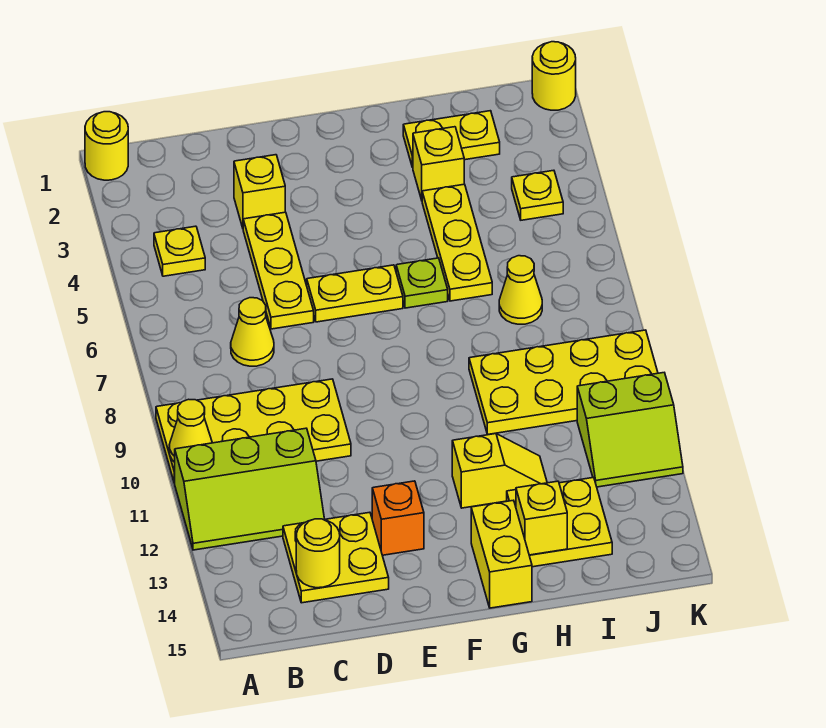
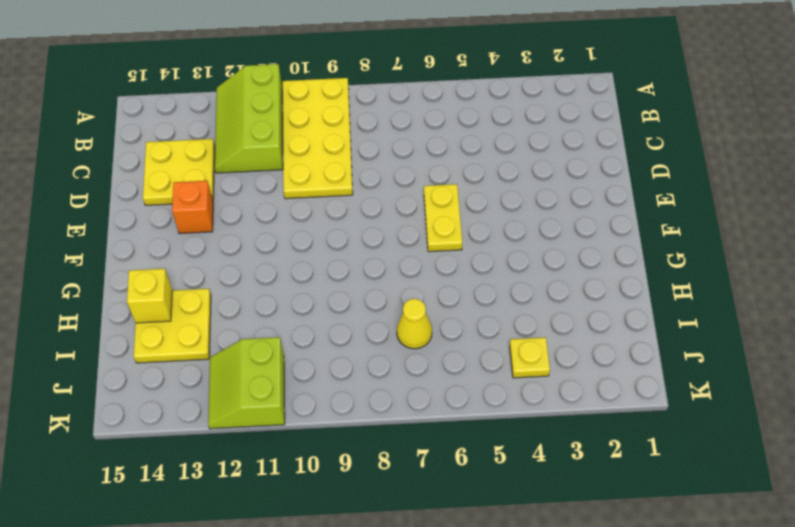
none -> yellow round brick A1 level 1
none -> yellow plate B4 level 1
none -> yellow cone C7 level 1

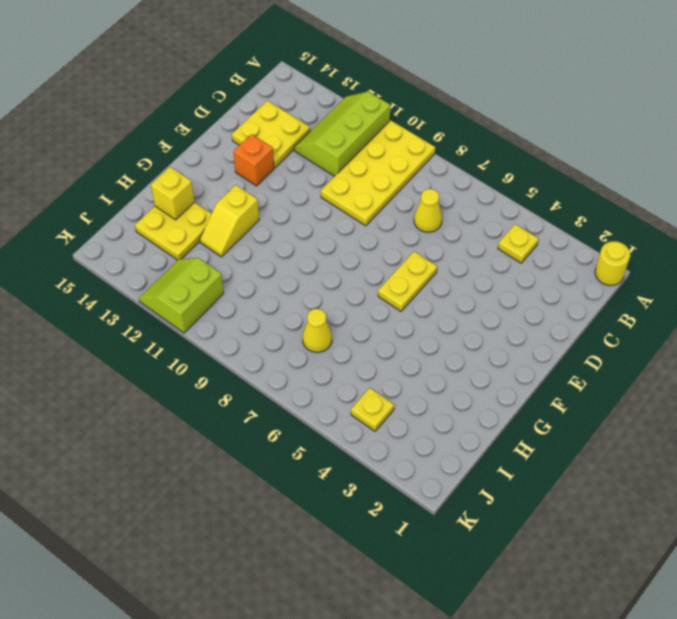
none -> yellow brick D3 level 1
none -> yellow plate D4:D6 level 1
none -> lime plate G6 level 1

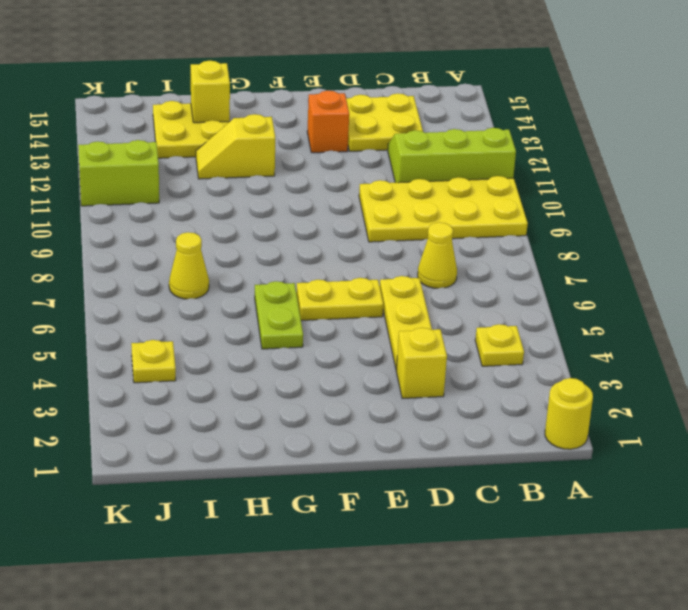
lime plate G5:G6 level 1 -> lime plate G6 level 1
none -> yellow brick G14:G15 level 1
none -> yellow plate H2:I2 level 1
none -> yellow brick H3 level 1

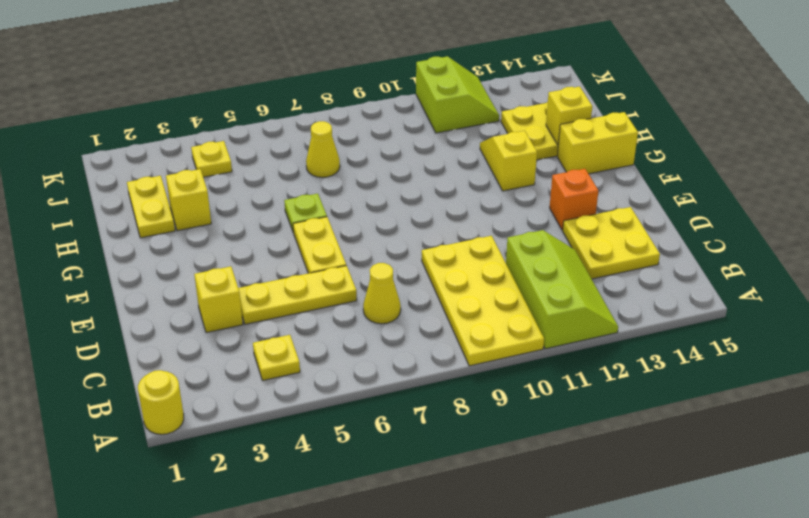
none -> yellow plate H4:H6 level 1
none -> yellow plate H9:K10 level 1
none -> yellow round brick K1 level 1

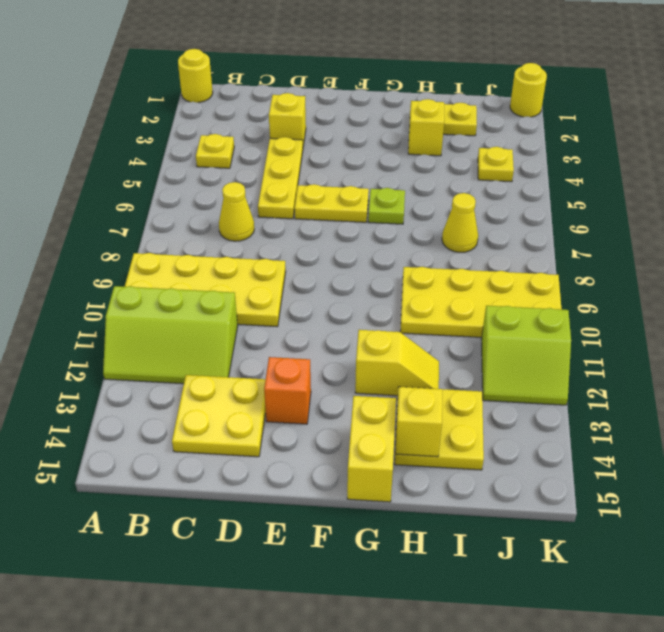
none -> yellow plate H4:H6 level 1
none -> yellow cone A10 level 2
none -> yellow round brick C14 level 2

